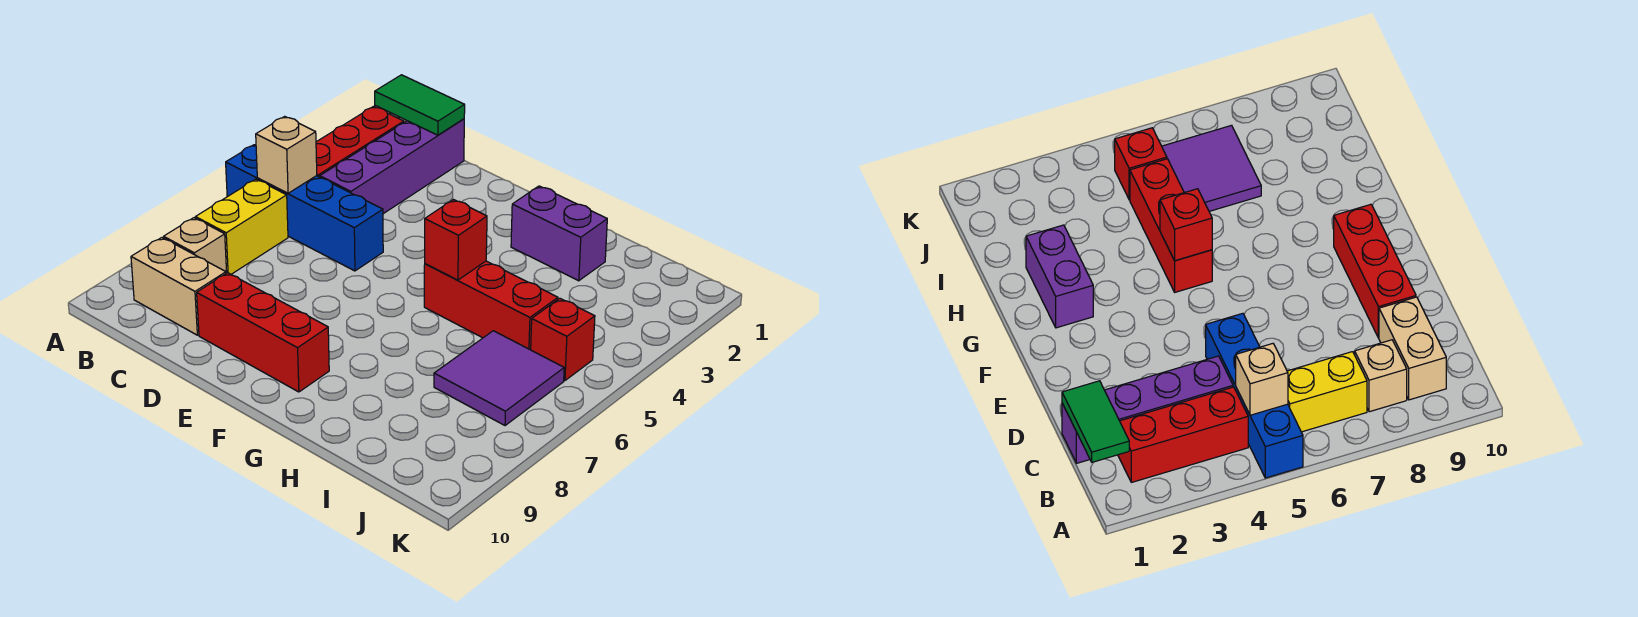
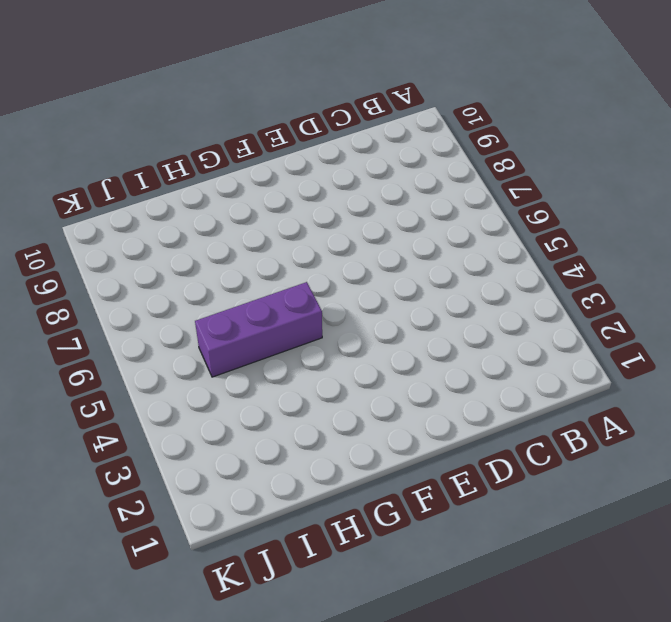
purple brick G5:I5 level 1 -> red brick G5:I5 level 1
none -> blue brick A5:D5 level 1
none -> red brick B2:B4 level 1
none -> yellow brick B6:B7 level 1

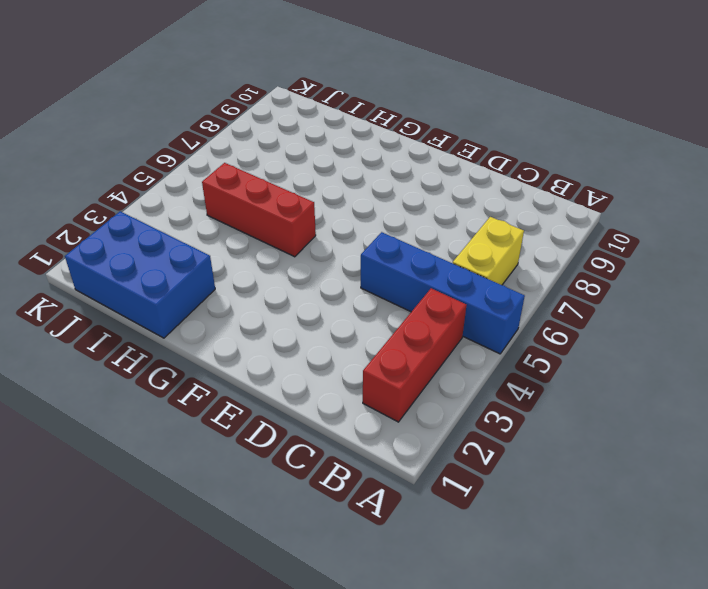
blue brick H1:J2 level 1 -> purple brick G2:H2 level 1
none -> tan brick B8 level 1
none -> tan brick B9:C9 level 1
none -> purple brick C1:C4 level 1

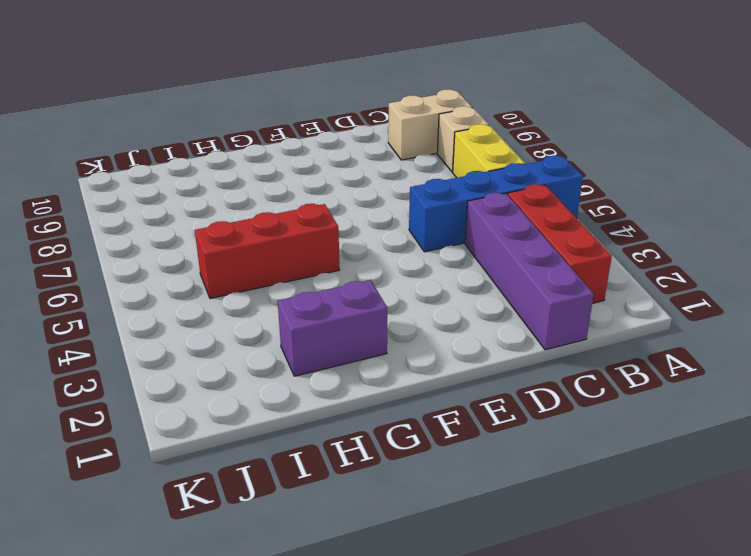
none -> red brick D9:F9 level 1
none -> purple tile I6:J7 level 1
none -> red brick J5 level 1

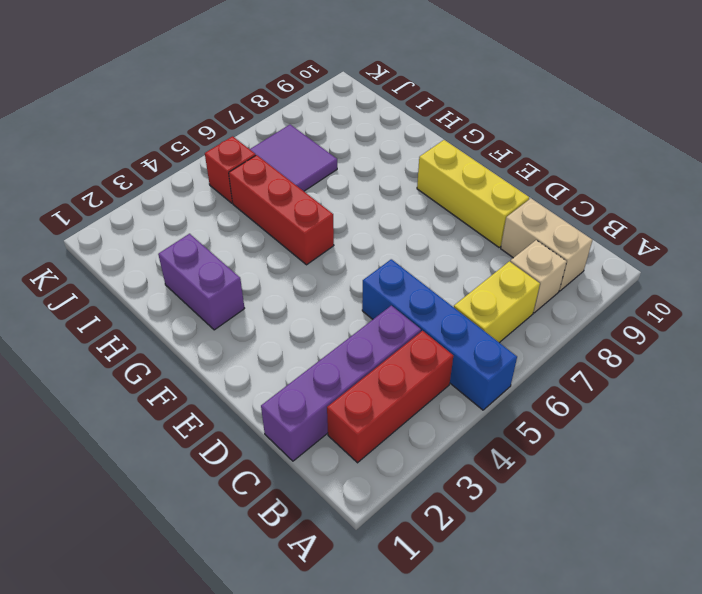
yellow brick D9:F9 level 1 -> red brick D9:F9 level 1
none -> green tile B1:C1 level 2
none -> tan brick B5 level 2
none -> red brick G5 level 2

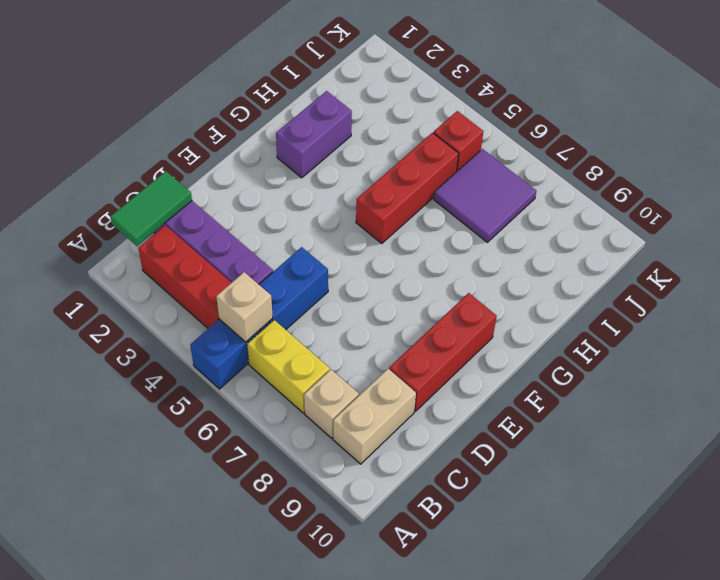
none -> red brick G5 level 2

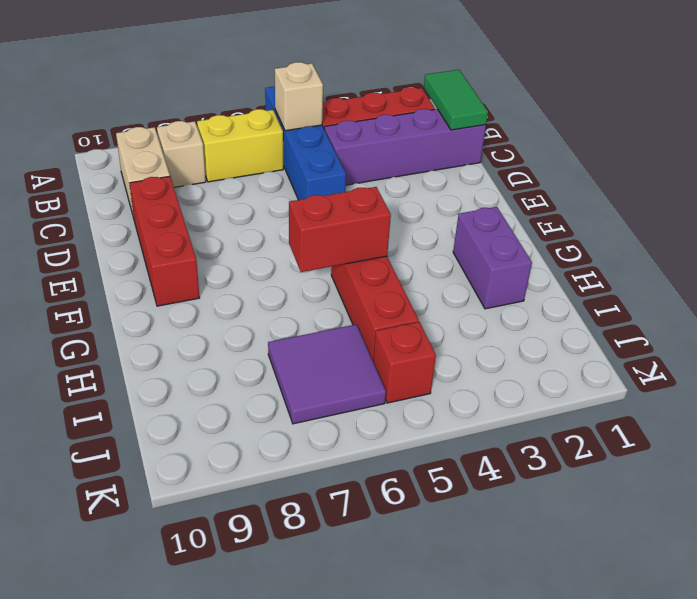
red brick G5:G6 level 2 -> red brick G5 level 2

